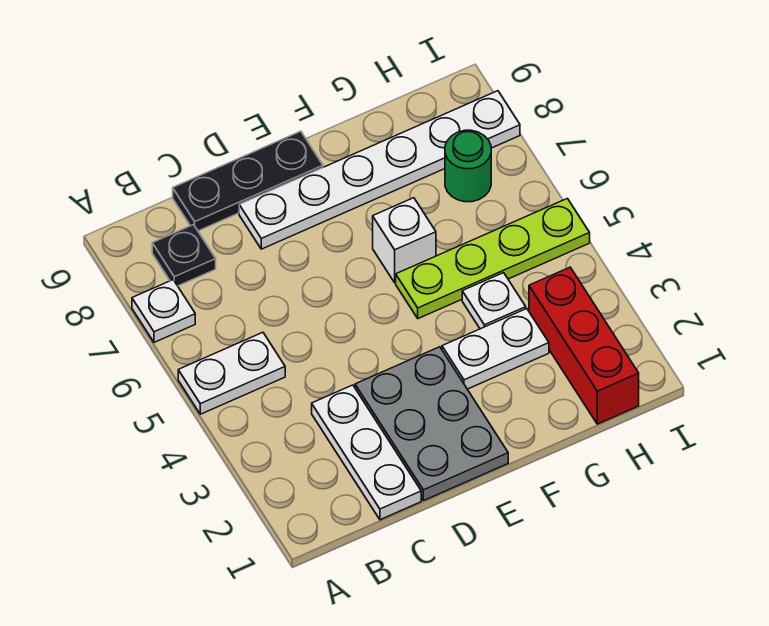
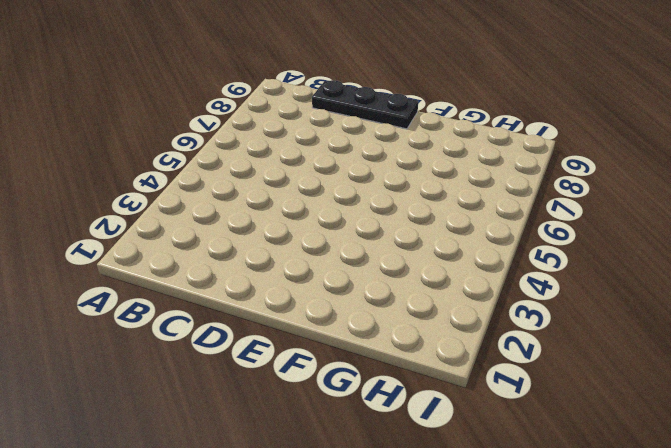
none -> white plate A5:B5 level 1
none -> white plate A7 level 1
none -> black plate B8 level 1

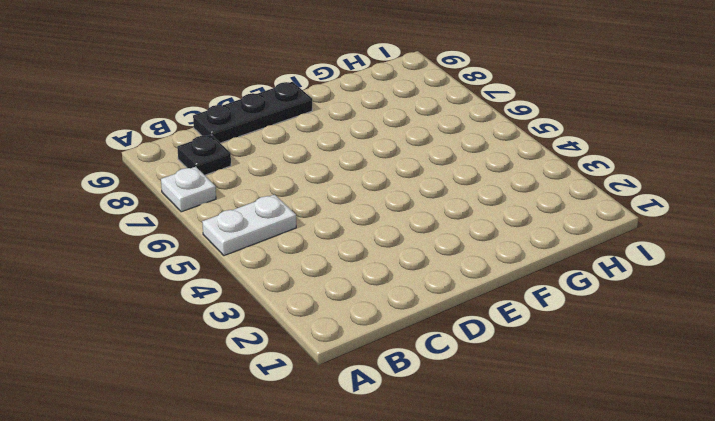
none -> white plate C1:C3 level 1
none -> grey plate D1:E3 level 1
none -> white plate D8:I8 level 1

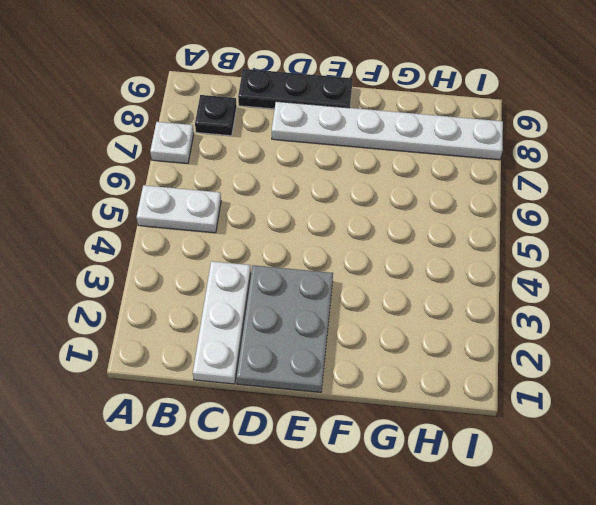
none -> white plate F3:G3 level 1
none -> lime plate F5:I5 level 1
none -> white brick F6 level 1

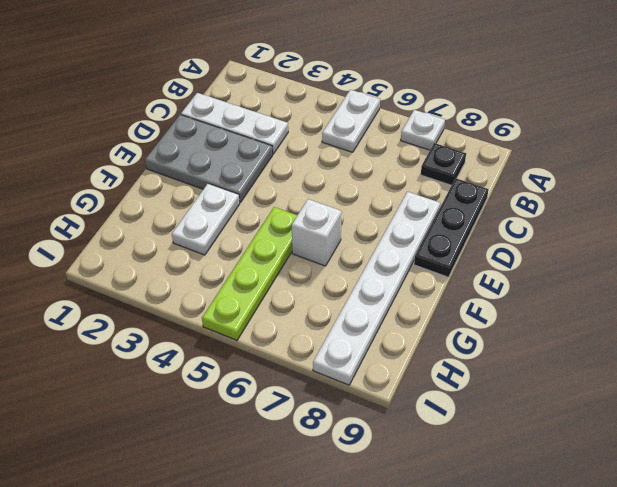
none -> white plate G4 level 1
none -> red brick H1:H3 level 1
none -> green round brick H7 level 1

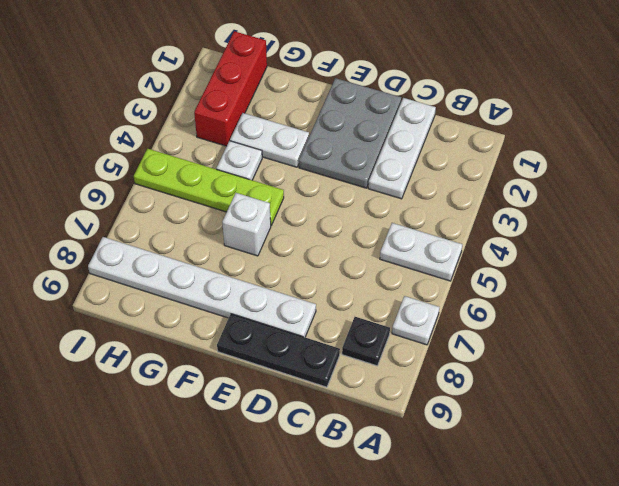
none -> green round brick H7 level 1

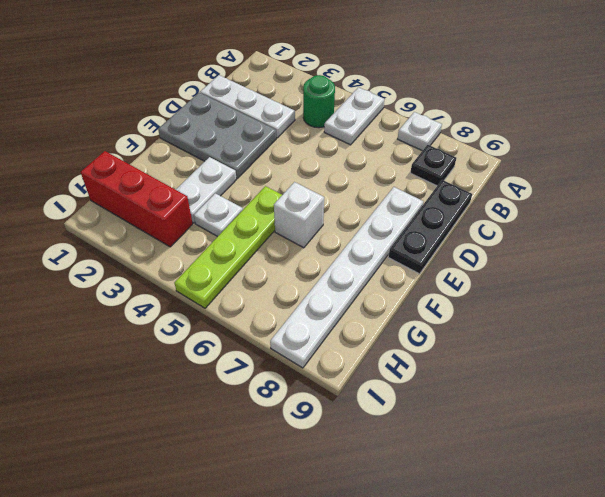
green round brick B4 level 1 -> green round brick H7 level 1

